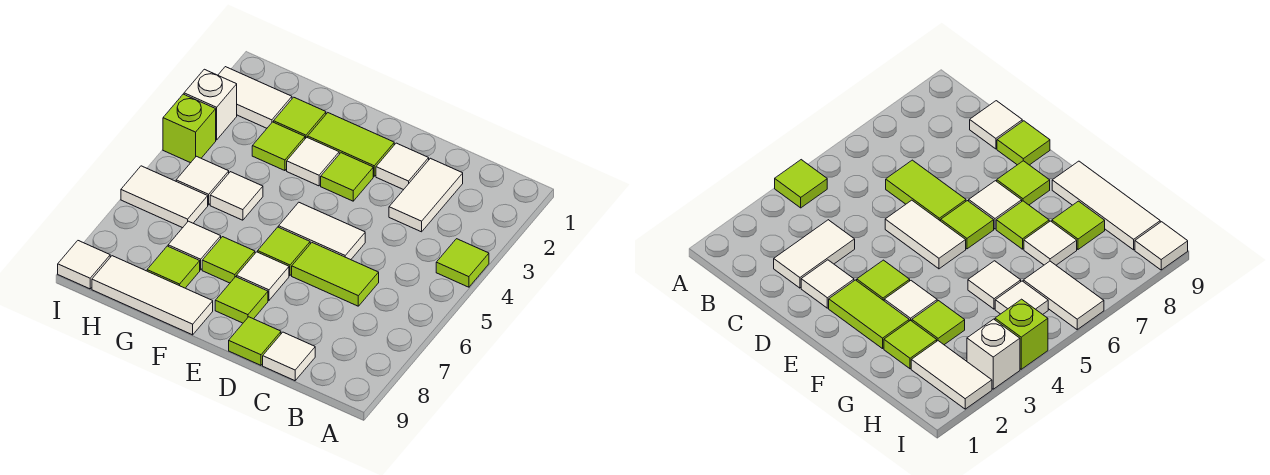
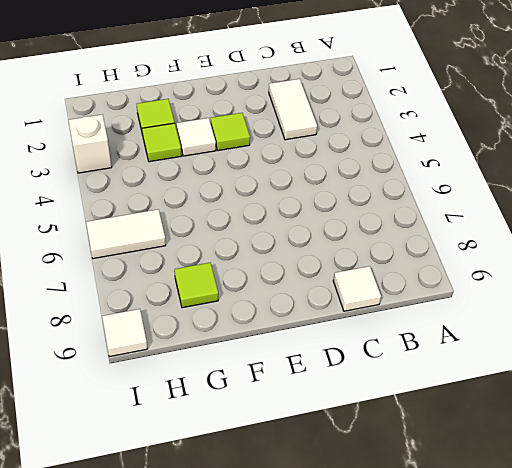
none -> lime tile A4 level 1
none -> lime tile C6:D6 level 1
none -> white tile D2 level 1

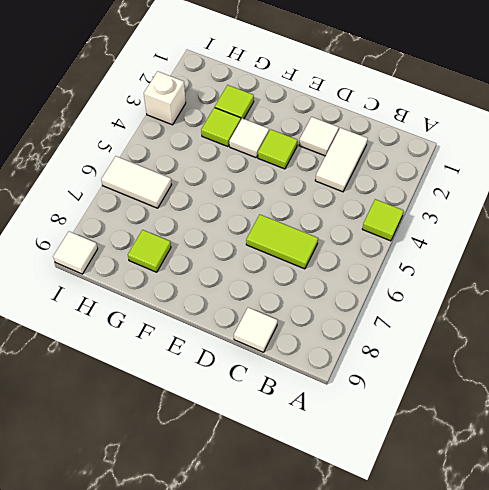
none -> white tile D5:E5 level 1
none -> lime tile D9 level 1
none -> lime tile E2:F2 level 1

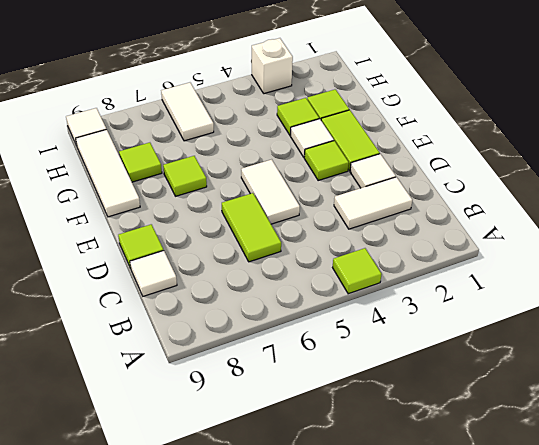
none -> lime tile E6 level 1
none -> white tile E7 level 1
none -> lime tile E8 level 1

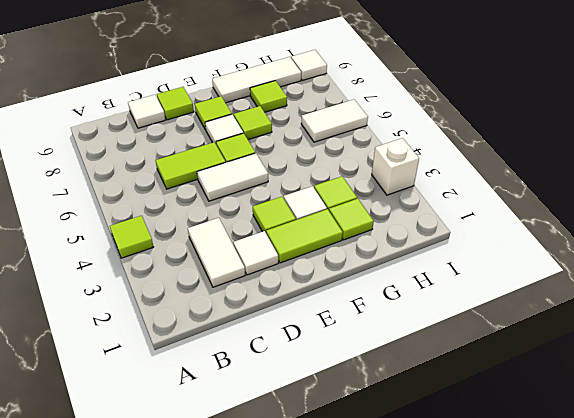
none -> white tile G5 level 1
none -> white tile G7 level 1
none -> white tile H2:I2 level 1

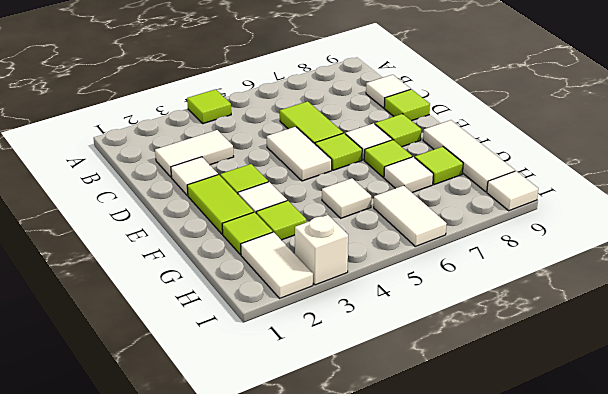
none -> white tile H5 level 1
none -> lime brick I4 level 1

